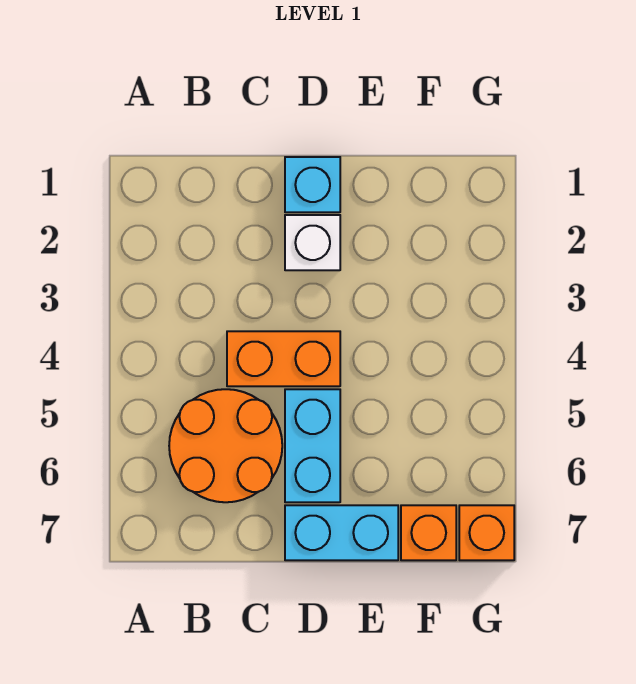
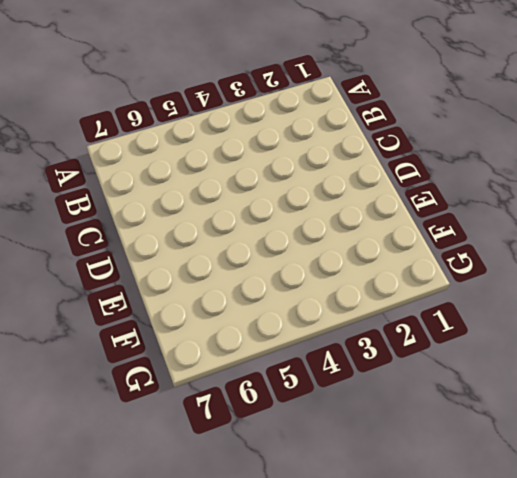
none -> orange round brick B5:C6 level 1
none -> orange brick C4:D4 level 1

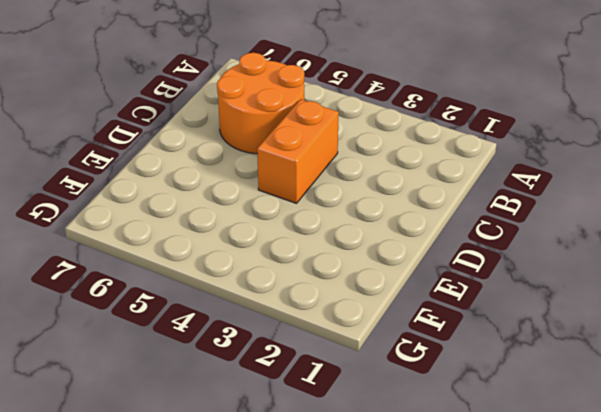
none -> cyan brick D1 level 1
none -> white brick D2 level 1

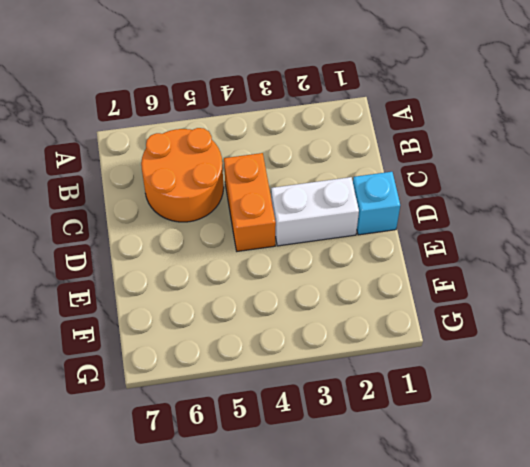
white brick D2:D3 level 1 -> white brick D2 level 1
none -> cyan brick D5:D6 level 1
none -> cyan brick D7:E7 level 1

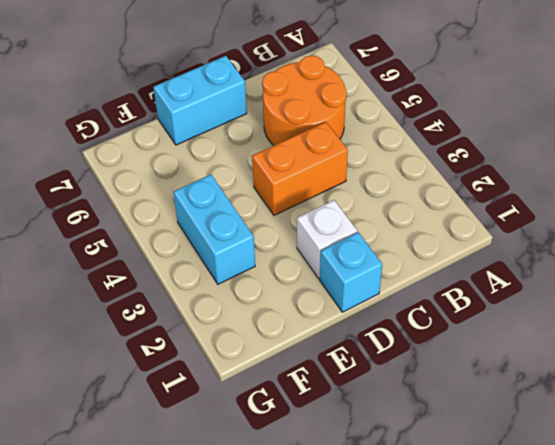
cyan brick F3:F4 level 1 -> cyan brick D5:D6 level 1
none -> orange brick F7 level 1
none -> orange brick G7 level 1

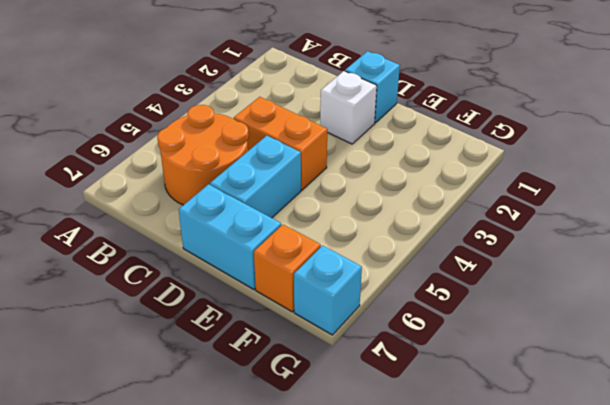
cyan brick G7 level 1 -> orange brick G7 level 1

